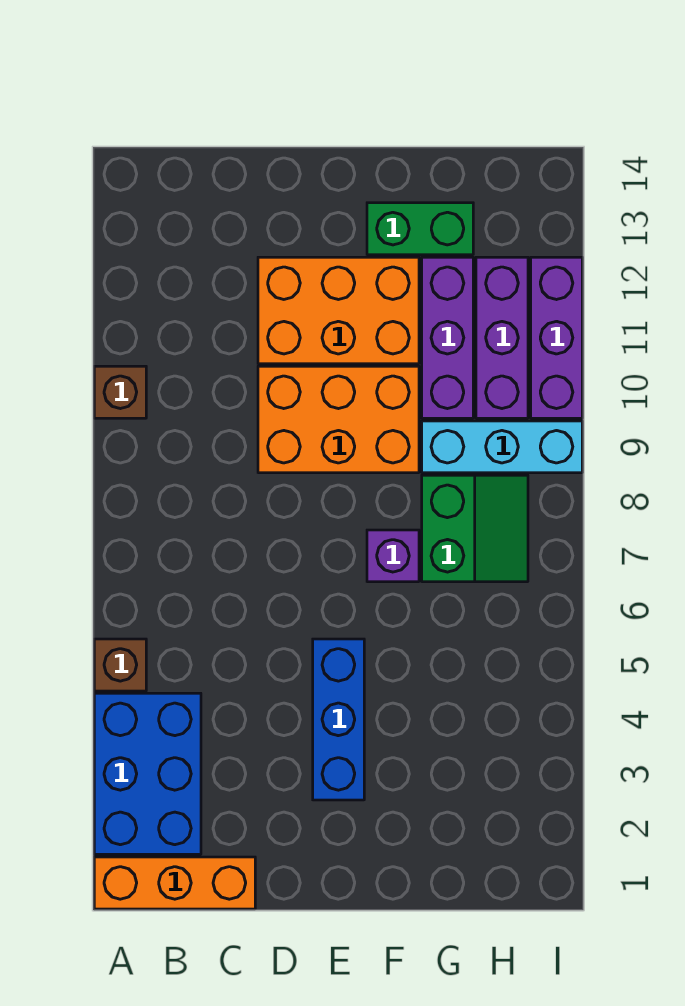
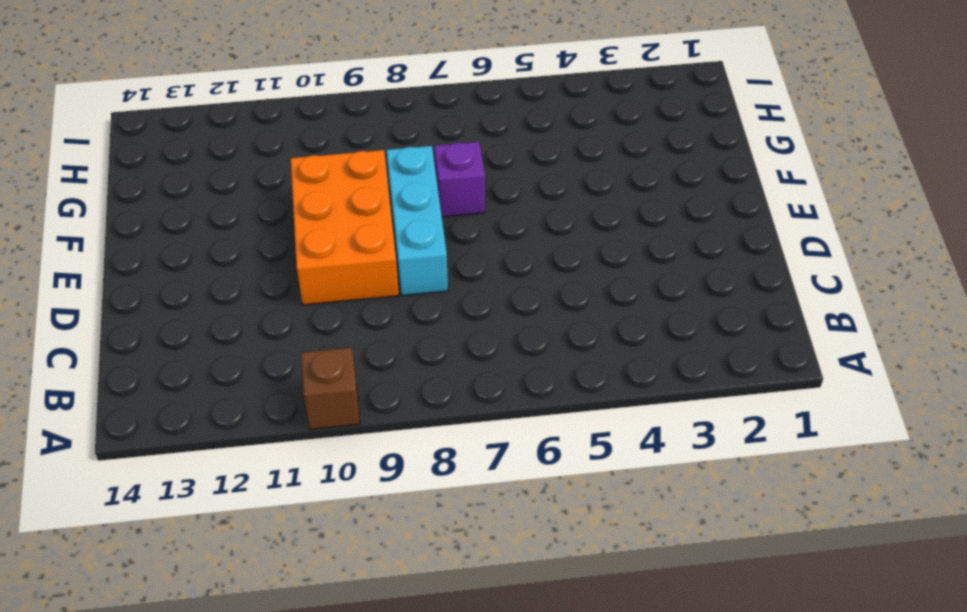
cyan brick D8:F8 level 1 -> cyan brick G9:I9 level 1
none -> orange brick A1:C1 level 1
none -> blue brick A2:B4 level 1
none -> brown brick A5 level 1

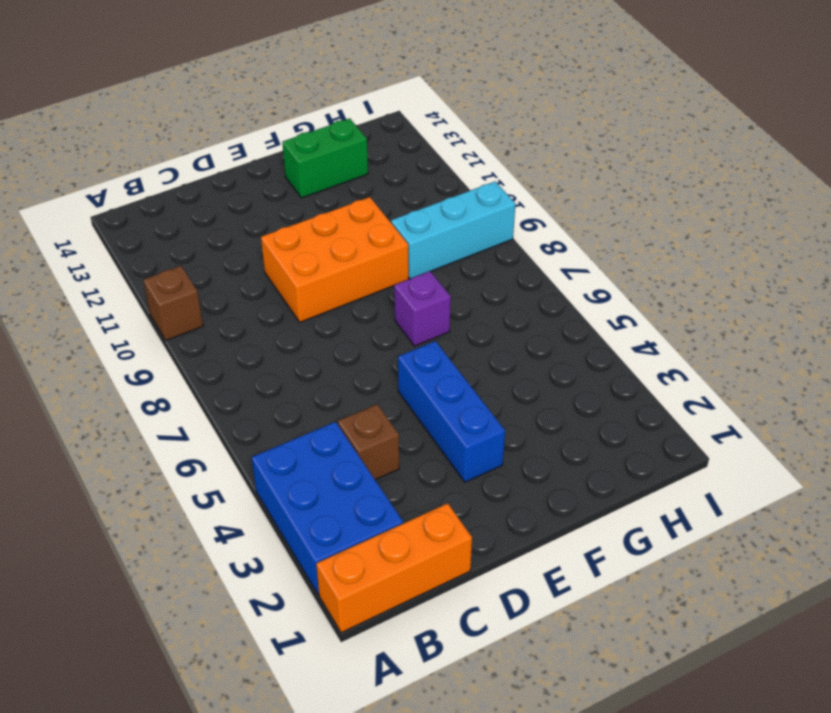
brown brick C4 level 1 -> brown brick A5 level 1
none -> orange brick D11:F12 level 1
none -> green slope G7:H8 level 1 top G
none -> purple brick G10:G12 level 1

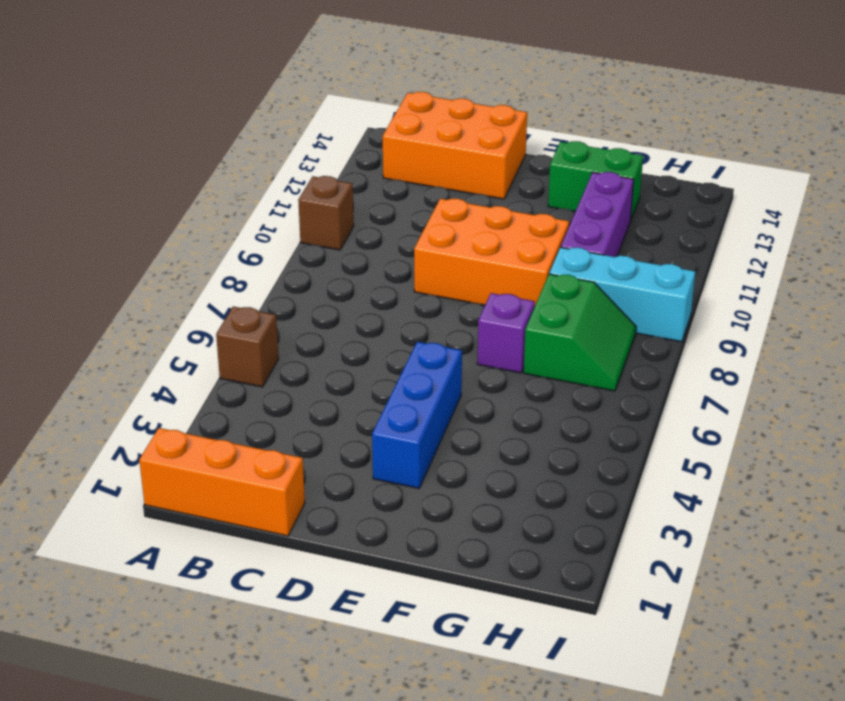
orange brick B13:D14 level 1 -> orange brick D11:F12 level 1
none -> blue brick A2:B4 level 1
none -> purple brick H10:H12 level 1
none -> purple brick I10:I12 level 1

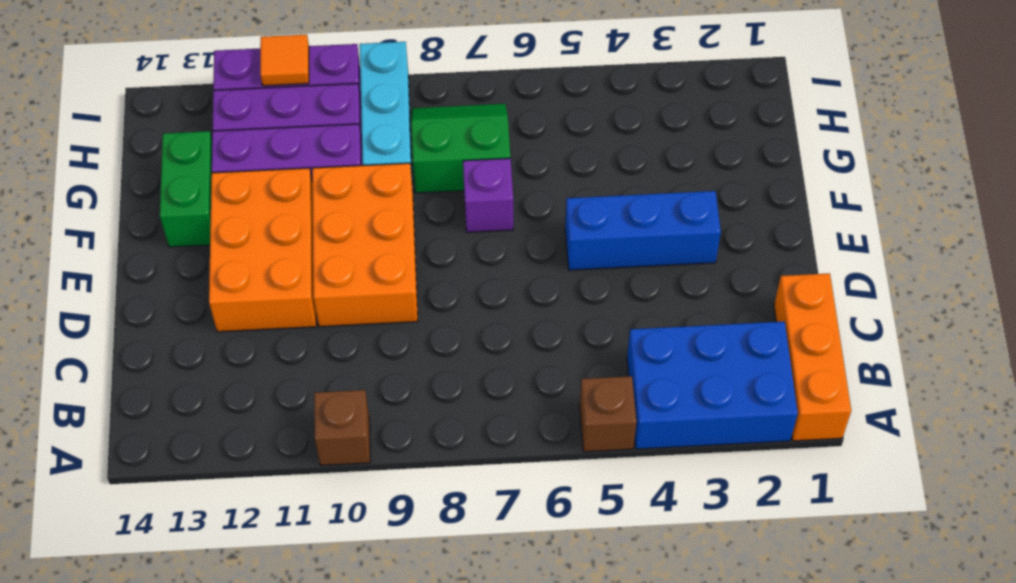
orange tile I11 level 2 -> none

